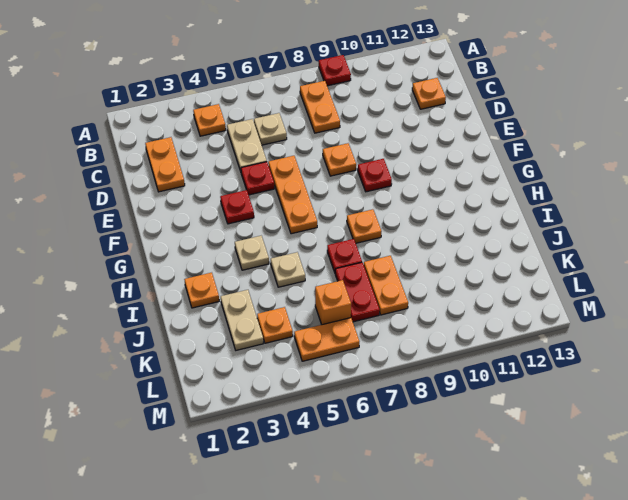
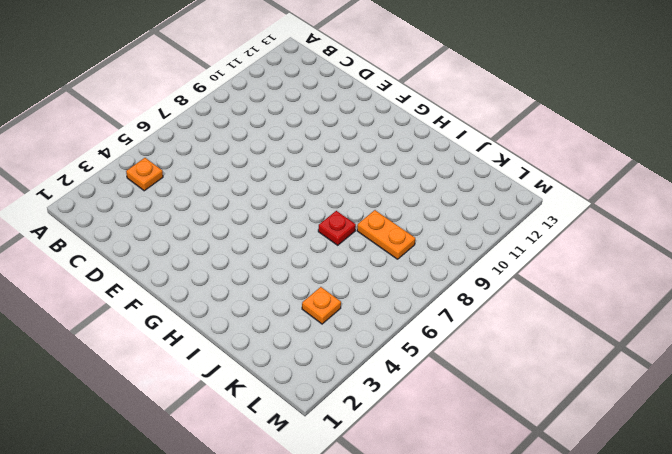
none -> red plate A9 level 1
none -> orange plate B8:C8 level 1
none -> orange plate C2:D2 level 1

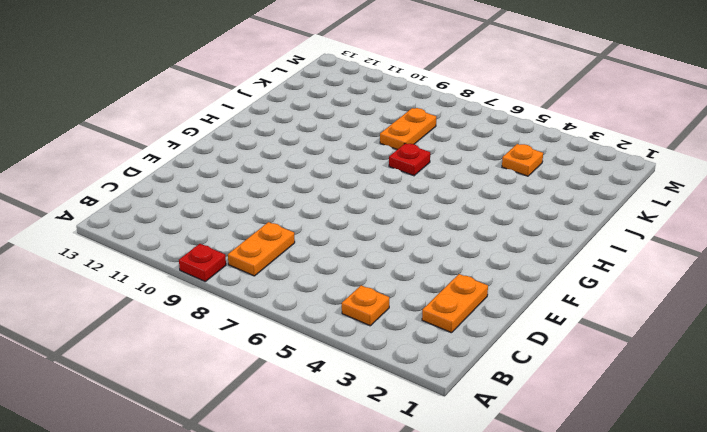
none -> tan plate C5:D5 level 1
none -> tan plate C6 level 1
none -> orange plate C12 level 1

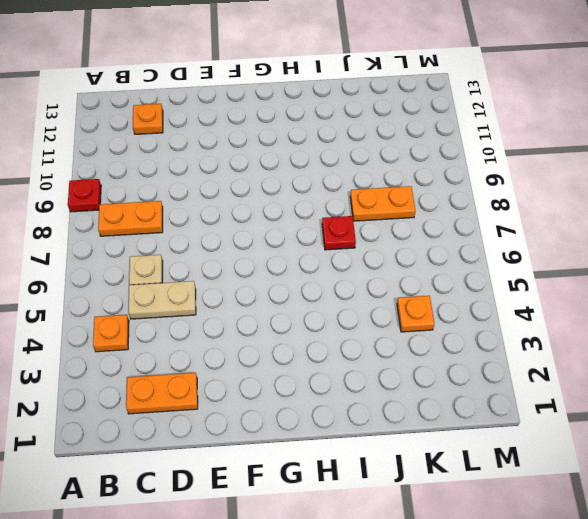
none -> red plate E5 level 1
none -> orange plate E6:G6 level 1
none -> orange plate E8 level 1

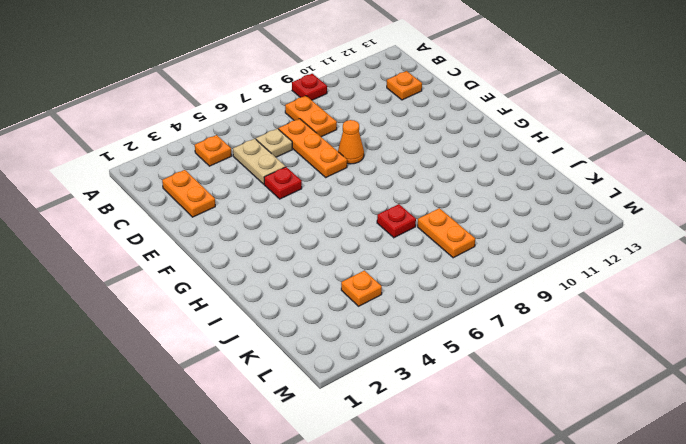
orange plate C7:E7 level 1 -> orange plate E6:G6 level 1
orange cone E8 level 1 -> orange plate E8 level 1
none -> red plate F4 level 1
none -> red plate F9 level 1
none -> tan plate H4 level 1

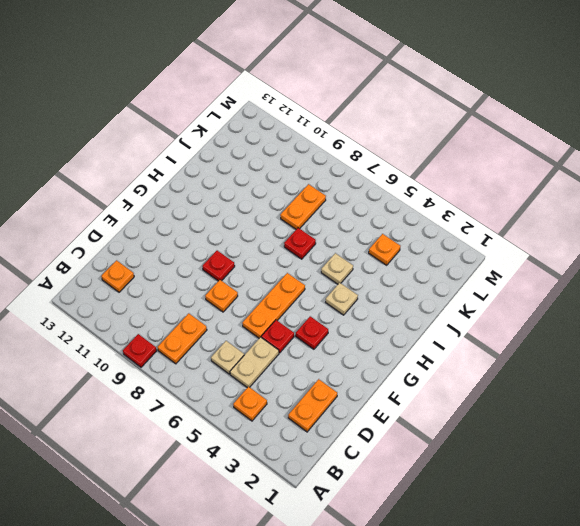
none -> orange plate H8 level 1
none -> orange plate I2 level 1
none -> tan plate J3:K3 level 1

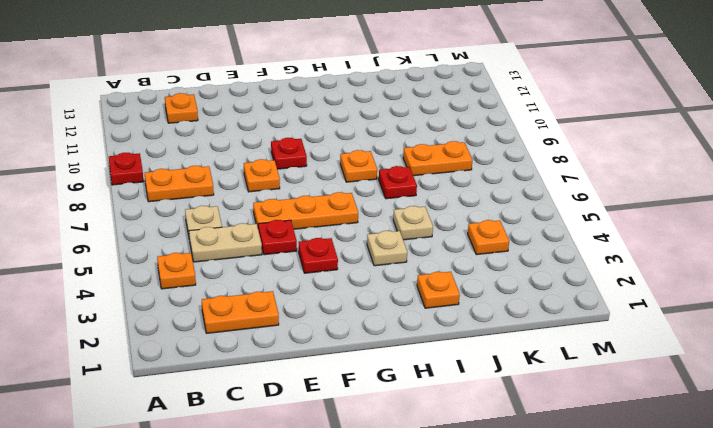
none -> tan plate J3:K3 level 1
none -> red plate J7:K7 level 1
none -> orange brick K6 level 1

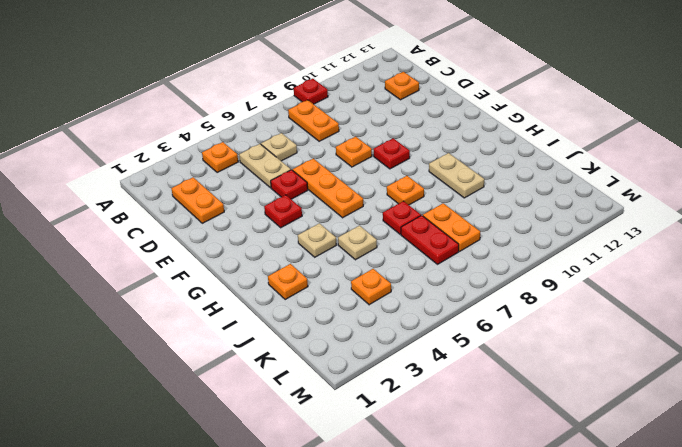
tan plate H10:I10 level 1 -> tan plate J3:K3 level 1
none -> orange brick K6 level 1
none -> orange plate L5:L6 level 1

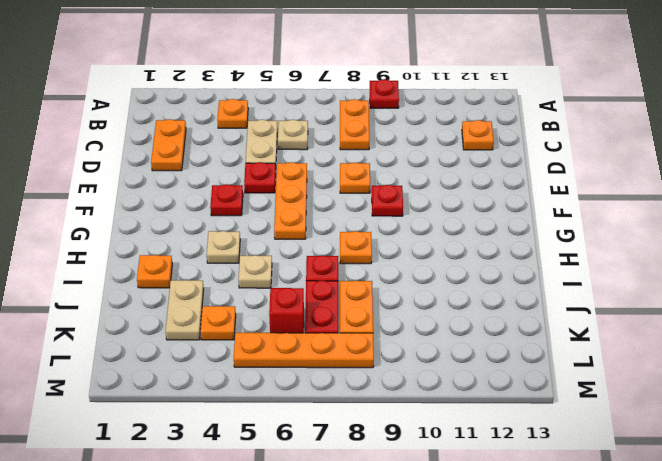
red brick K6 level 1 -> orange brick K6 level 1
orange plate L5:L8 level 1 -> orange plate L5:L6 level 1

